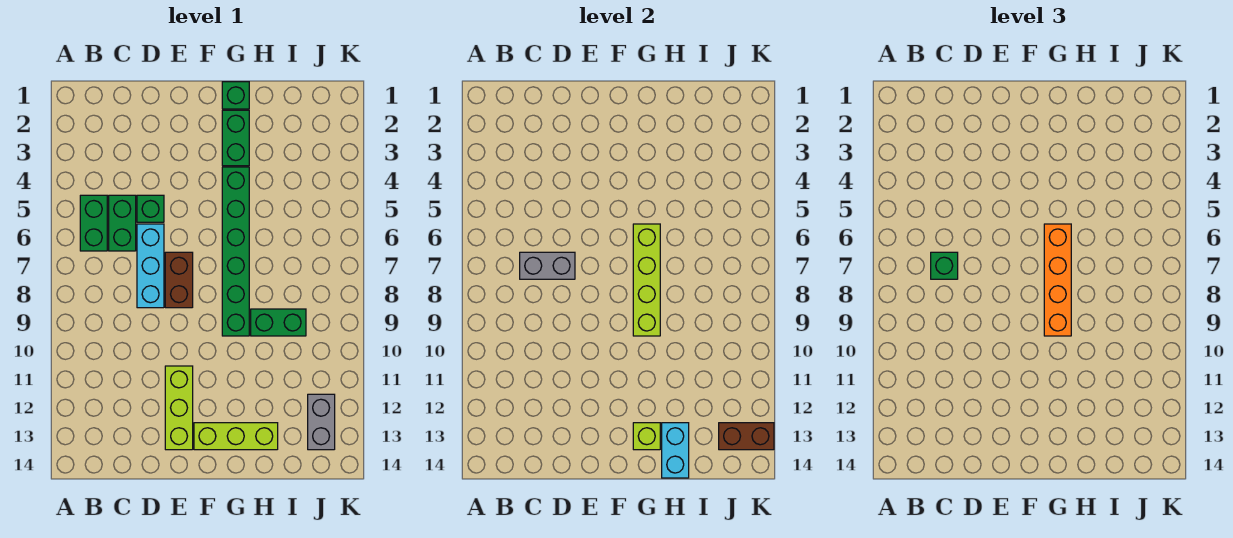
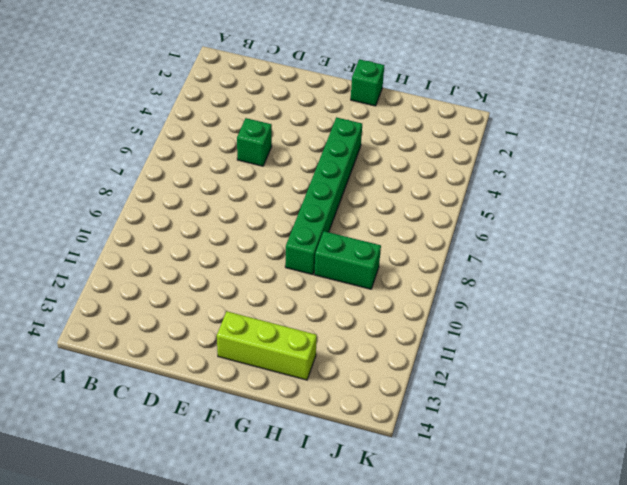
none -> green brick B5:B6 level 1
none -> green brick C5:C6 level 1
none -> cyan brick D6:D8 level 1

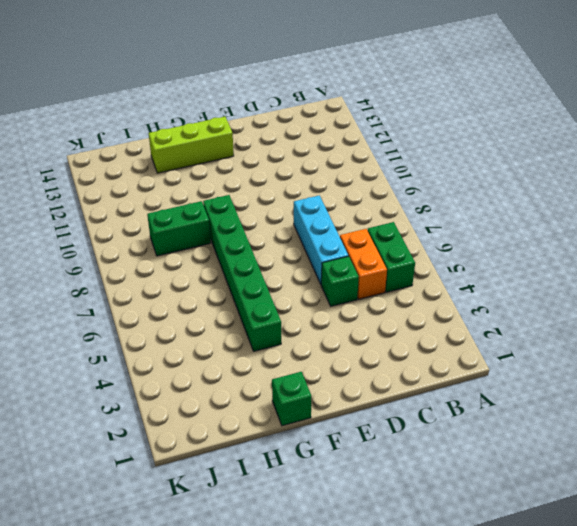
orange brick C5:C6 level 1 -> green brick C5:C6 level 1
none -> brown brick E7:E8 level 1
none -> lime brick E11:E13 level 1
none -> green brick G2:G3 level 1

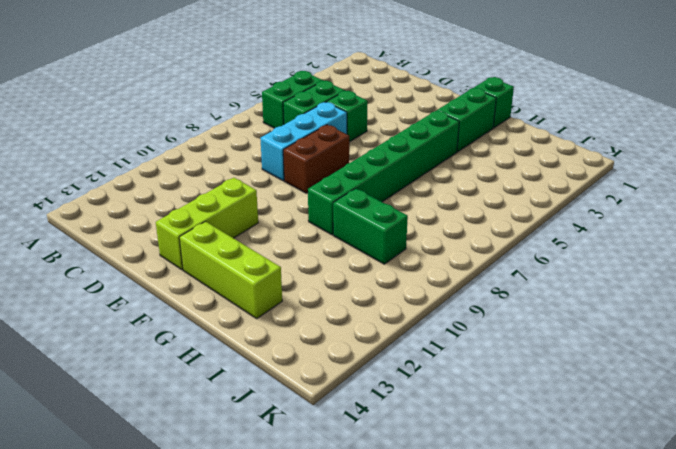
none -> grey brick J12:J13 level 1
none -> grey brick C7:D7 level 2
none -> lime brick G6:G9 level 2

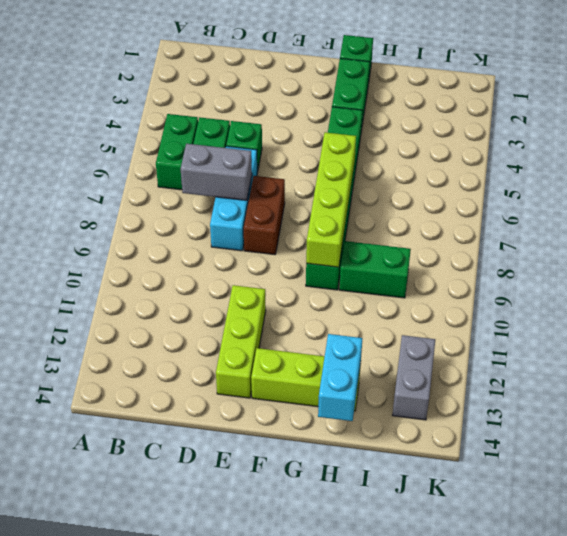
none -> lime brick G13 level 2
none -> brown brick J13:K13 level 2
none -> green brick C7 level 3

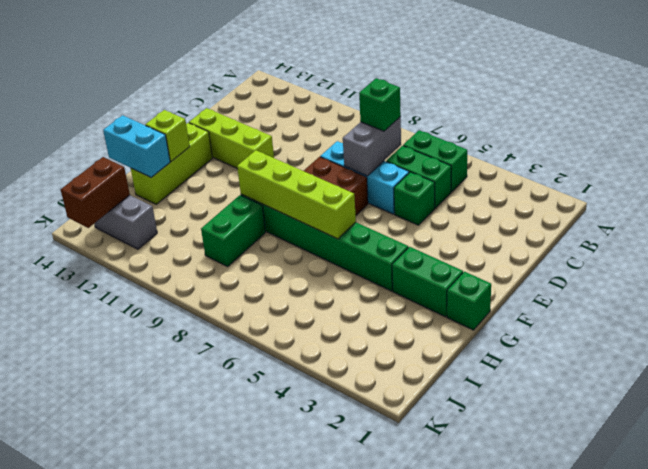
none -> orange brick G6:G9 level 3

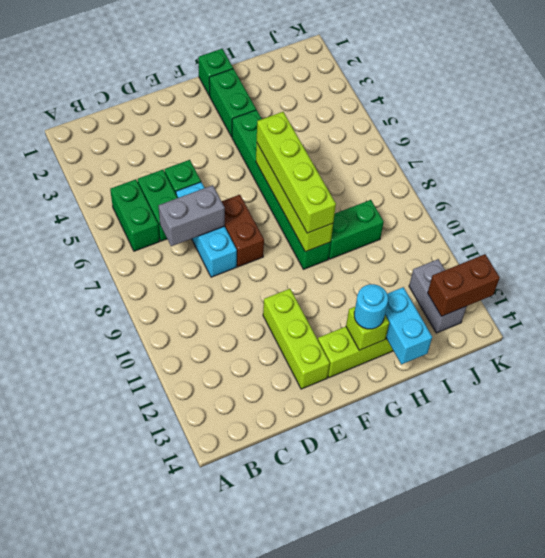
lime brick G6:G9 level 3 -> orange brick G6:G9 level 3
cyan round brick G13 level 3 -> none
none -> green brick C7 level 3

